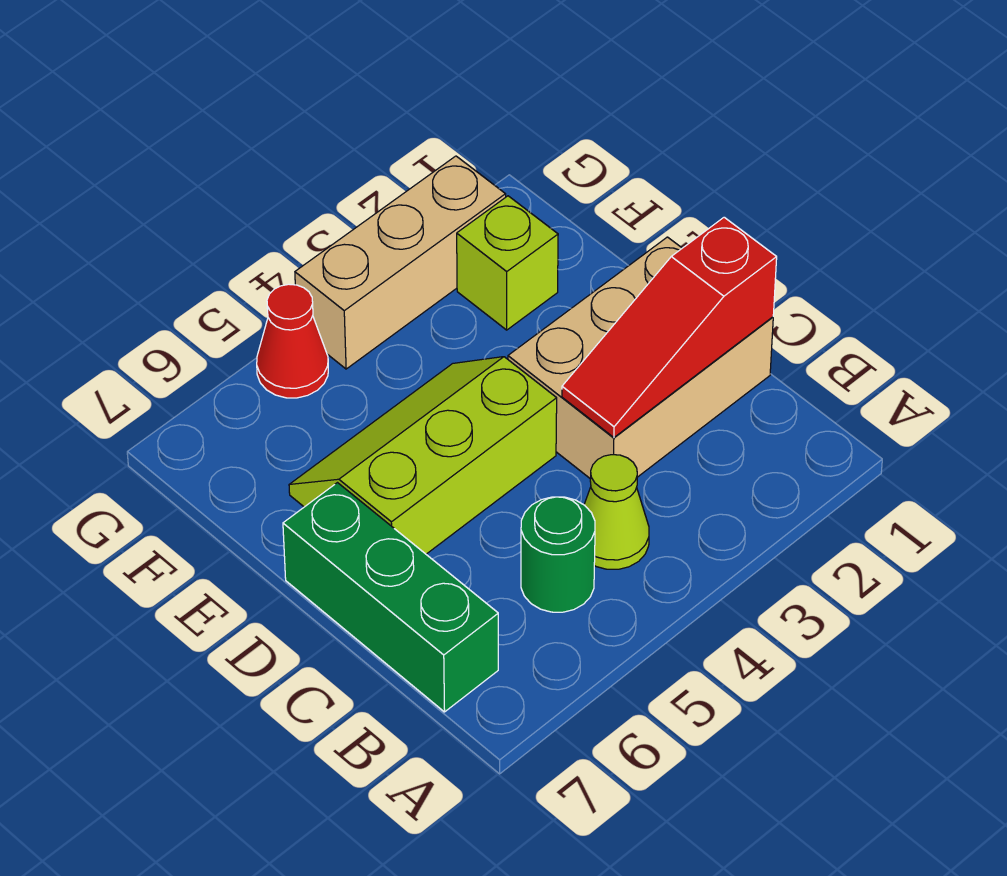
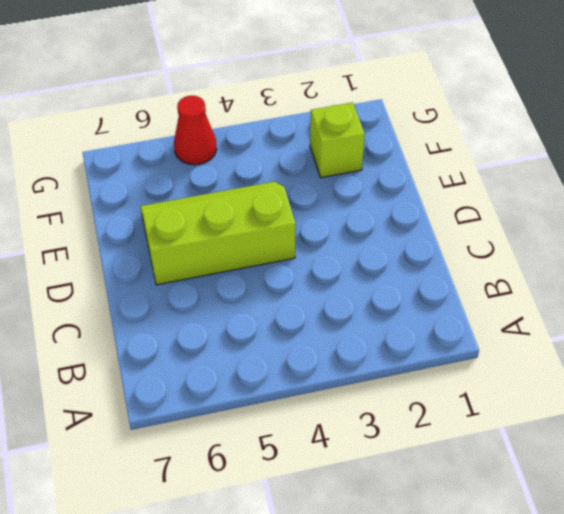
none -> lime cone B4 level 1
none -> green round brick B5 level 1

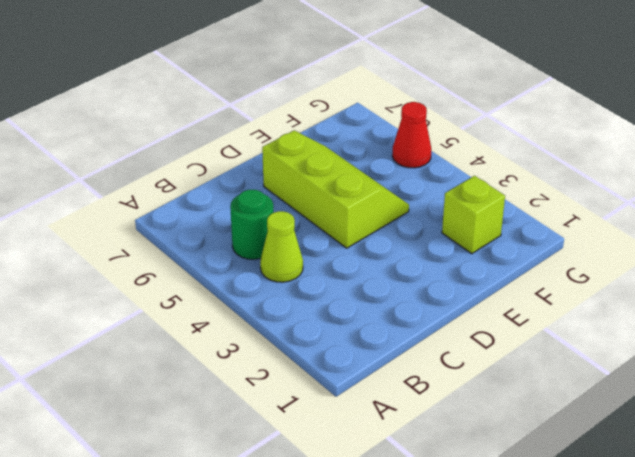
none -> green brick B7:D7 level 1
none -> tan brick C1:D3 level 1

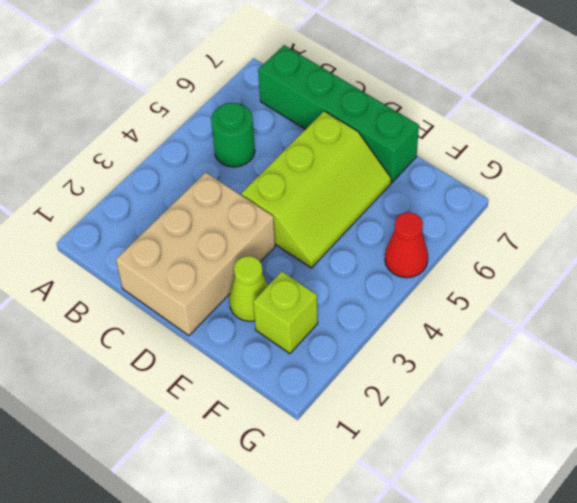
green brick B7:E7 level 1 -> green brick B7:D7 level 1
lime cone E2 level 1 -> lime cone B4 level 1
none -> tan brick G2:G4 level 1
none -> red slope C1:C3 level 2 top 1

